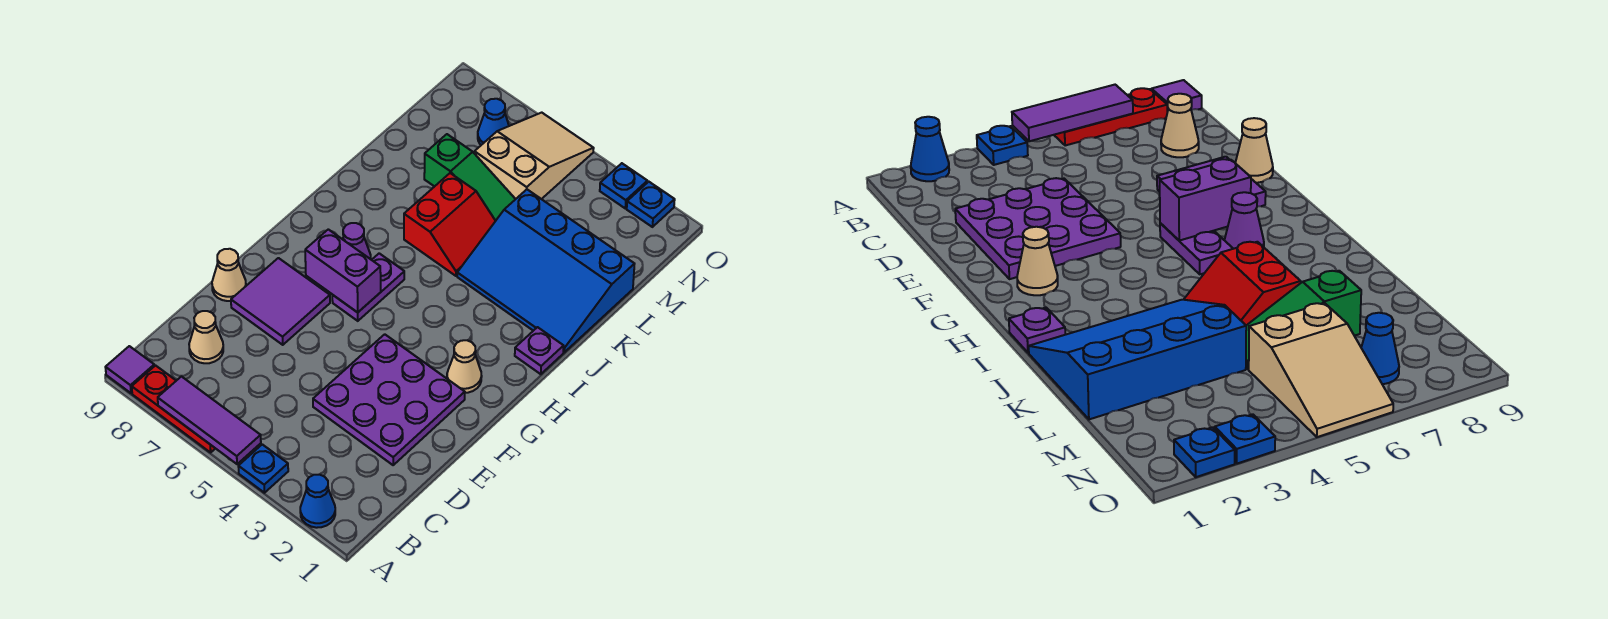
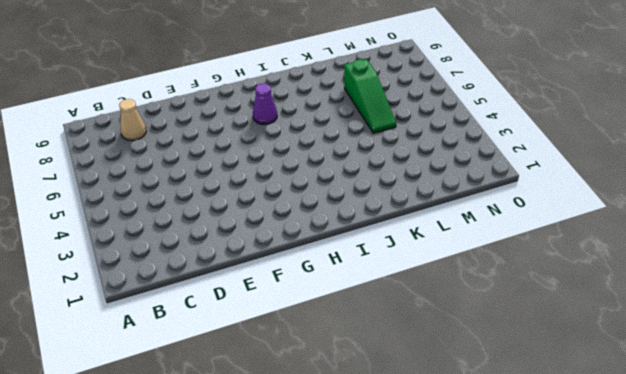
none -> blue cone A2 level 1
none -> blue plate A4 level 1
none -> red plate A6:A8 level 1

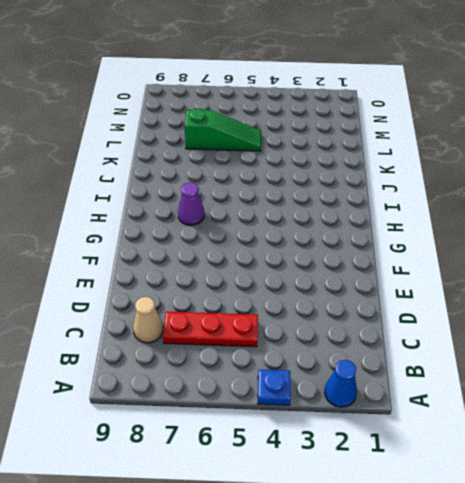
red plate C5:C7 level 1 -> red plate A6:A8 level 1
none -> purple tile A9 level 1
none -> purple plate D2:F4 level 1
none -> purple tile E7:F8 level 1

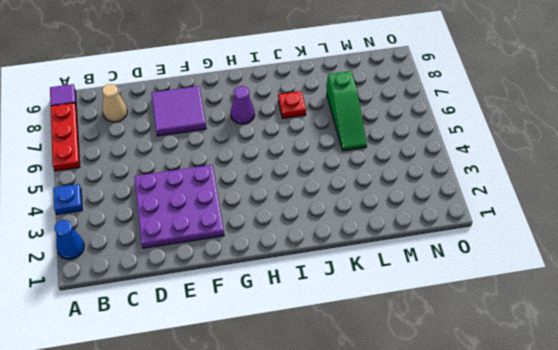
red plate J7 level 1 -> none
none -> tan cone E9 level 1
none -> tan cone G2 level 1
none -> purple plate G6:H6 level 1

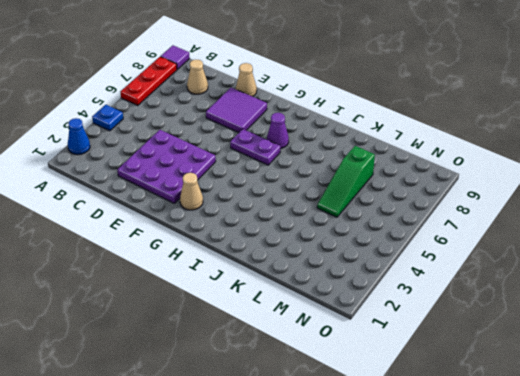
none -> purple plate I1 level 1
none -> blue slope J1:L4 level 1 top L
none -> red slope J5:K6 level 1 top 6

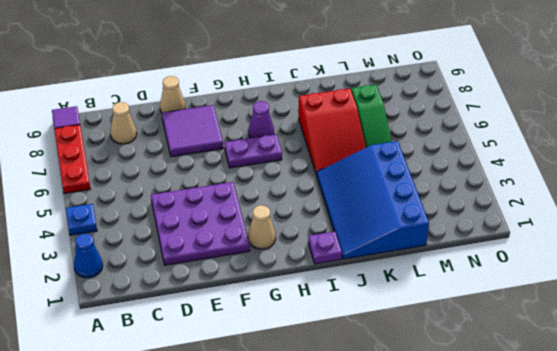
red slope J5:K7 level 1 top 7 -> red slope J5:K6 level 1 top 6
none -> tan slope M5:O6 level 1 top M
none -> blue cone N7 level 1
none -> blue plate O2 level 1

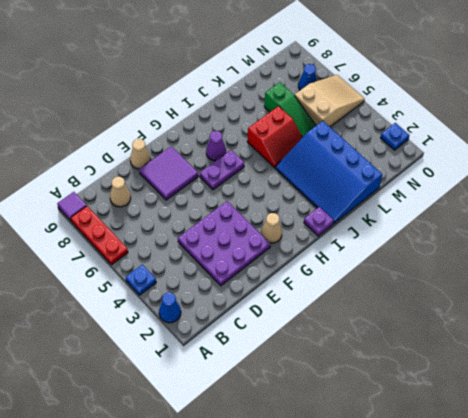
none -> blue plate O3 level 1
none -> purple tile A5:A7 level 2
none -> purple brick G6:G7 level 2

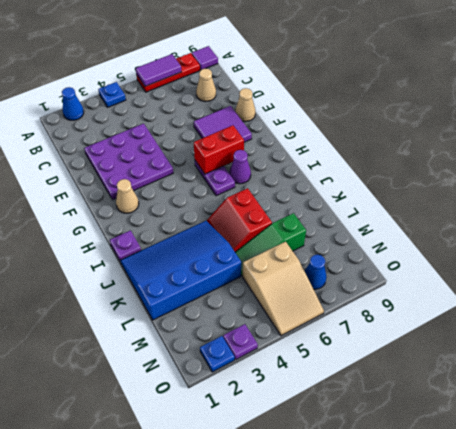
purple tile A6:A7 level 2 -> purple tile A5:A7 level 2
red brick G6:G7 level 2 -> purple brick G6:G7 level 2
purple plate O3 level 1 -> blue plate O3 level 1

